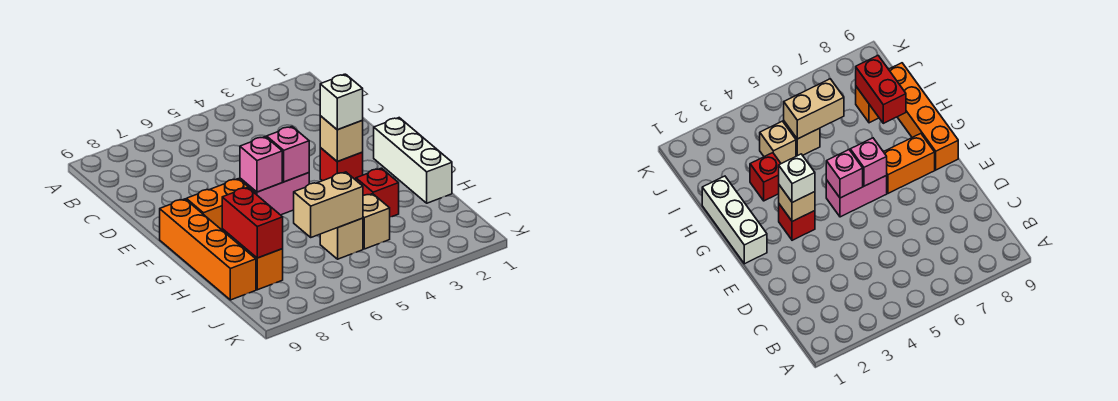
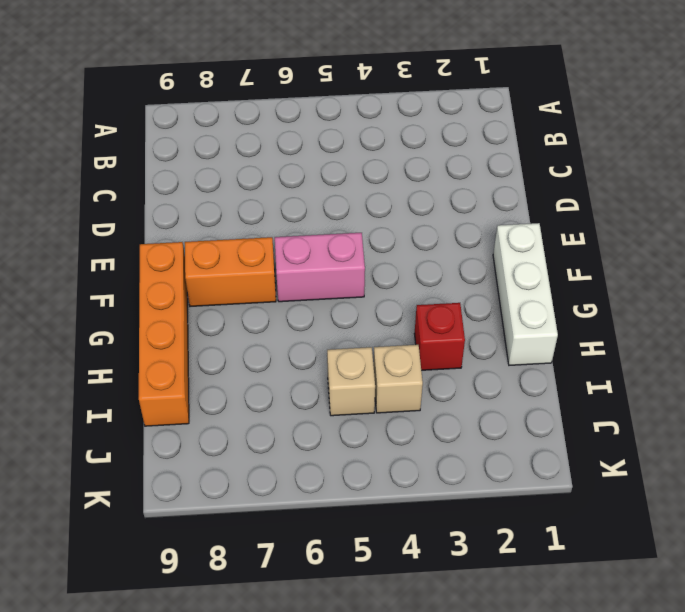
none -> red brick F3 level 1
none -> orange brick I8 level 1
none -> tan brick F3 level 2

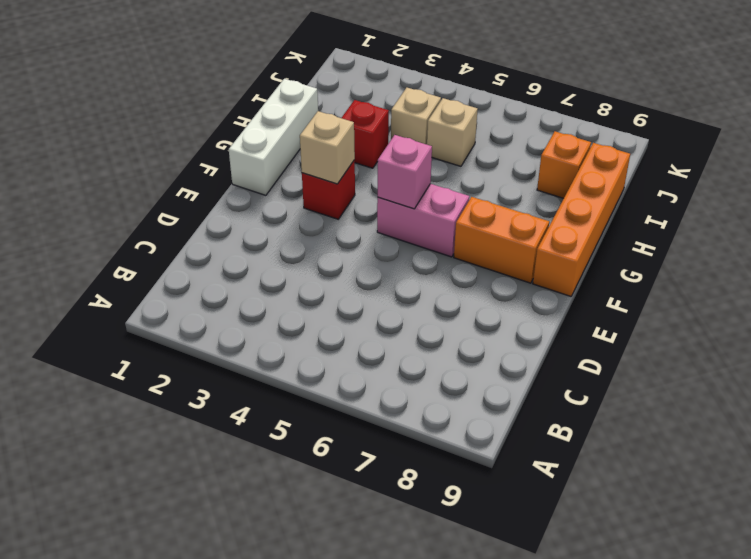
none -> pink brick F6 level 2
none -> red brick H8:I8 level 2
none -> tan brick I5:I6 level 2

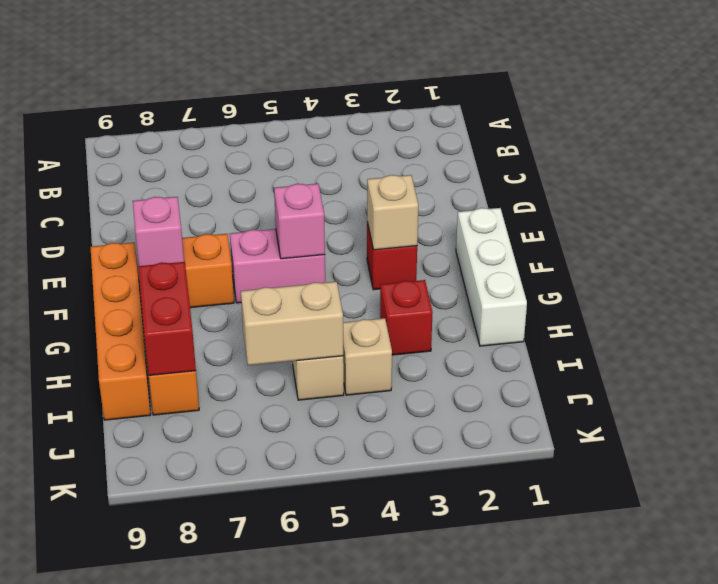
pink brick F8 level 2 -> pink brick F6 level 2
none -> white brick F3 level 3

